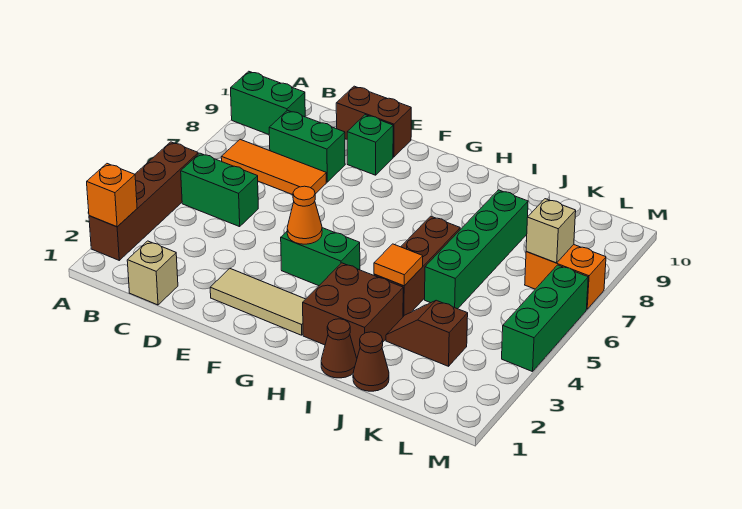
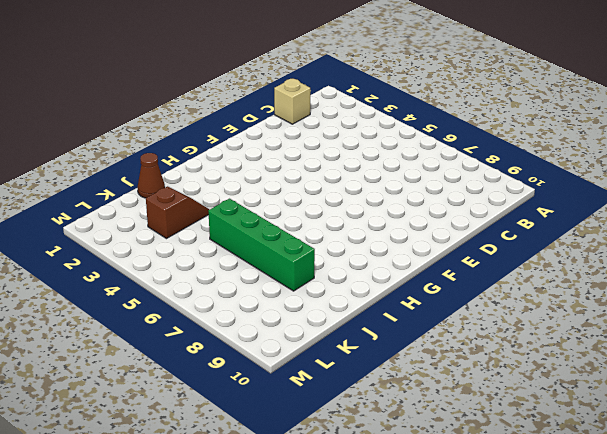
none -> brown brick A2:A5 level 1
none -> green brick A9:B9 level 1
none -> green brick B5:C5 level 1

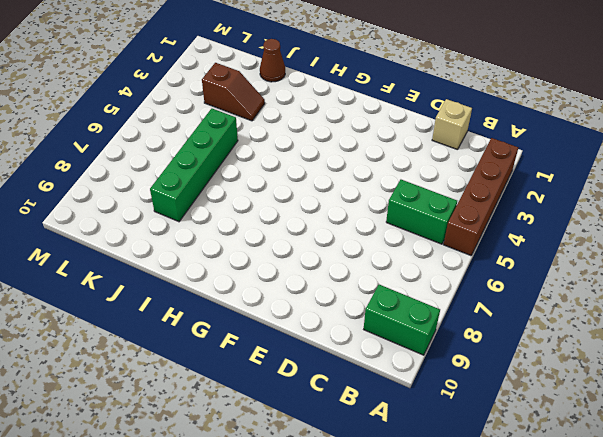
none -> orange tile B7:D7 level 1
none -> green brick C8:D8 level 1
none -> brown brick D10:E10 level 1

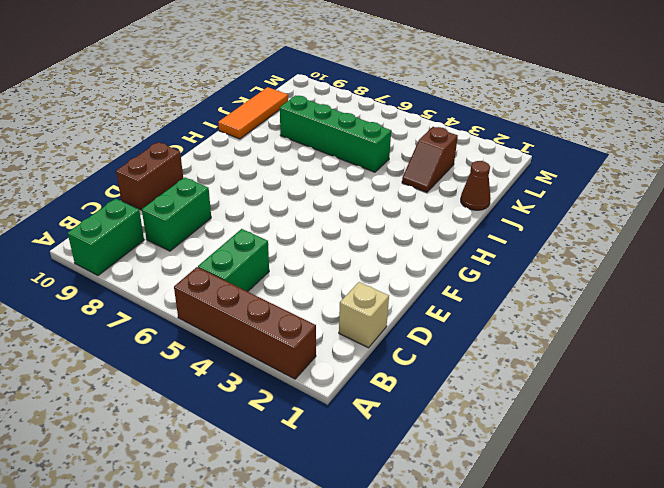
orange tile I10:K10 level 1 -> orange tile B7:D7 level 1
none -> tan tile E2:G2 level 1
none -> green brick E9 level 1
none -> green brick F4:G4 level 1

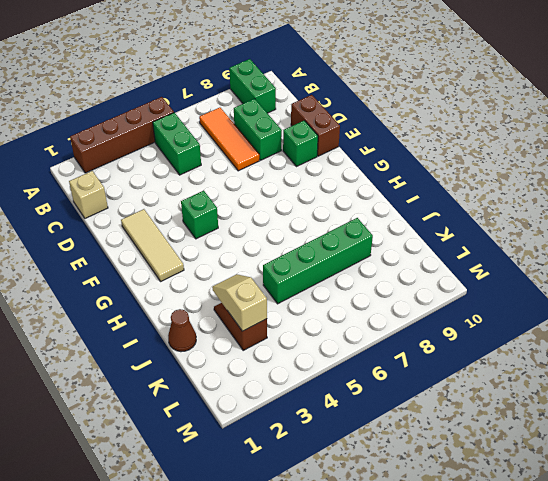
green brick F4 level 1 -> green brick F4:G4 level 1
tan slope J3:K3 level 2 top K -> none
none -> brown brick H2:I3 level 1
none -> brown cone I1 level 1
none -> brown brick I4:I6 level 1

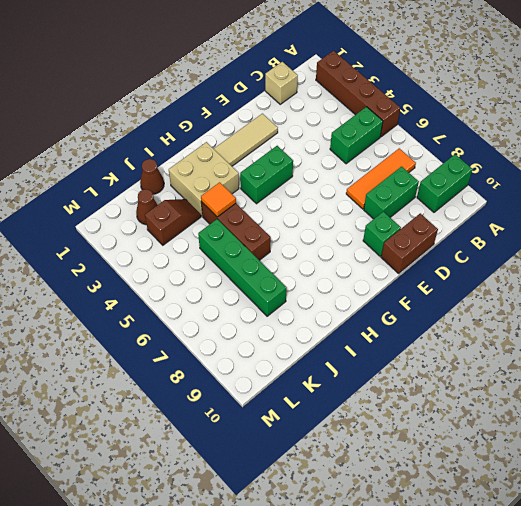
tan brick H2:I3 level 1 -> brown brick H2:I3 level 1
brown cone K2 level 1 -> brown cone I1 level 1
none -> orange brick L7:M7 level 1
none -> green brick M4:M6 level 1
none -> orange brick A2 level 2

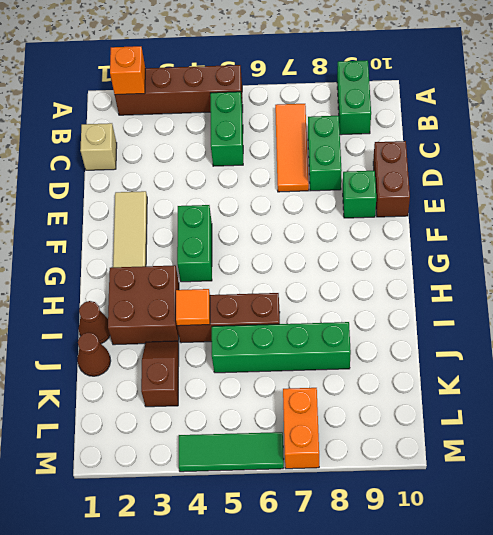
green tile M4:M6 level 1 -> green brick M4:M6 level 1
none -> orange cone F4 level 2
none -> tan brick L7 level 2

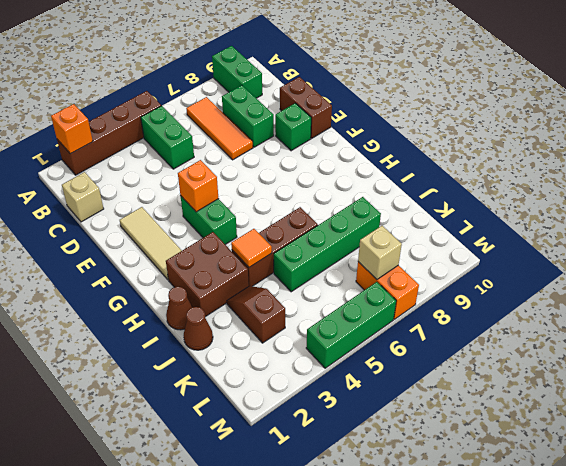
orange brick F4 level 2 -> orange cone F4 level 2

